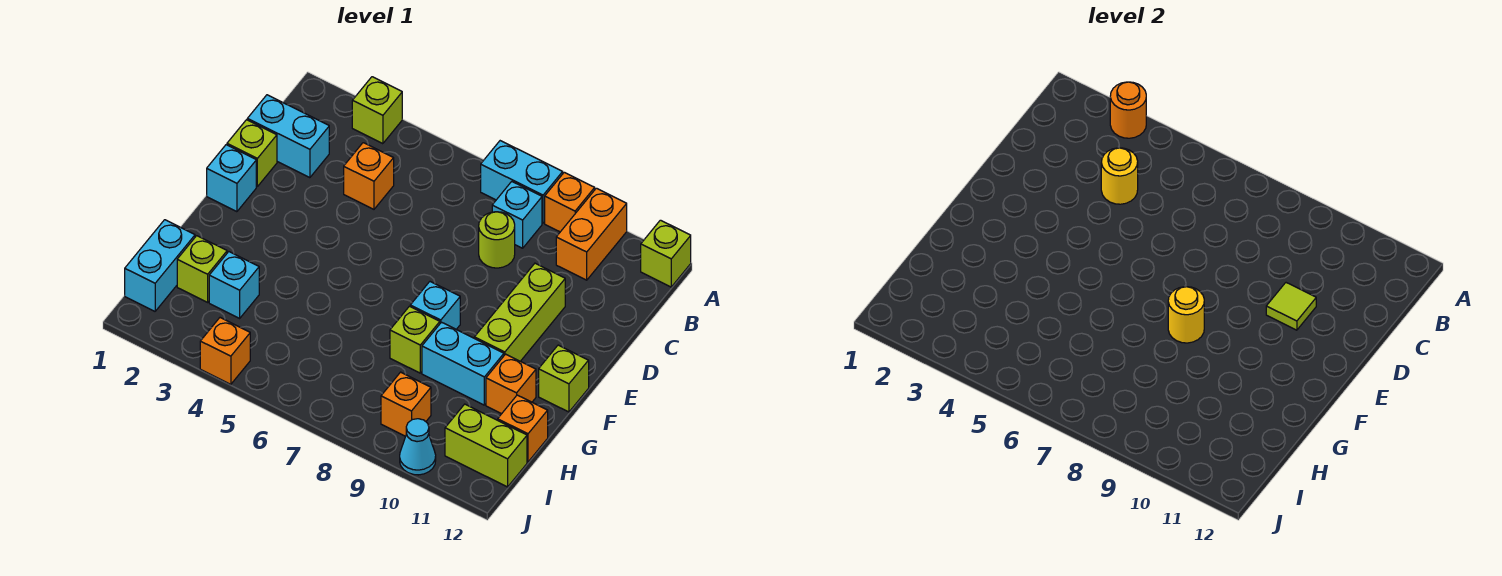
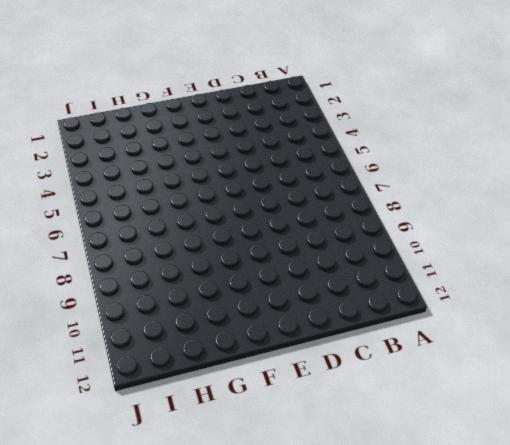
none -> lime brick A3 level 1
none -> cyan brick A7:A8 level 1
none -> orange brick A9 level 1

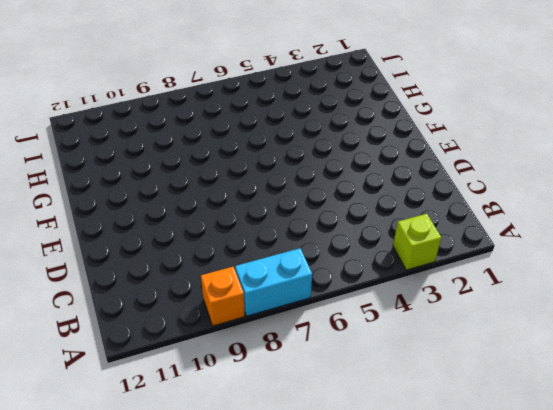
none -> orange brick A10:B10 level 1
none -> lime brick A12 level 1
none -> cyan brick B8 level 1

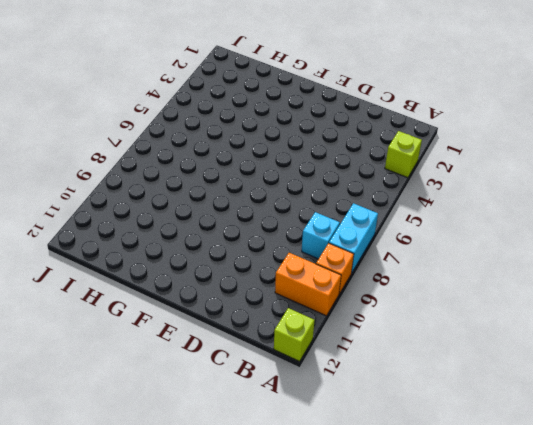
none -> cyan brick C1:C2 level 1
none -> orange brick C4 level 1
none -> lime round brick C8 level 1

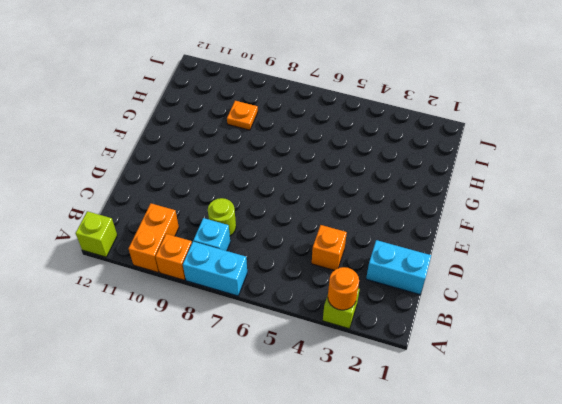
orange plate H9 level 1 -> none
none -> lime brick D1 level 1
none -> lime brick D10:F10 level 1
none -> cyan brick E1 level 1

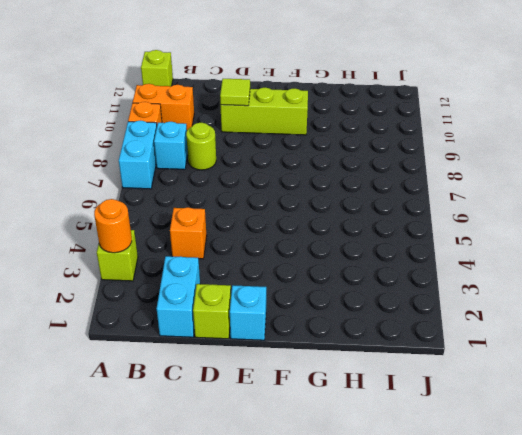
none -> cyan brick F8 level 1
none -> lime brick F12 level 1
none -> lime brick G8 level 1

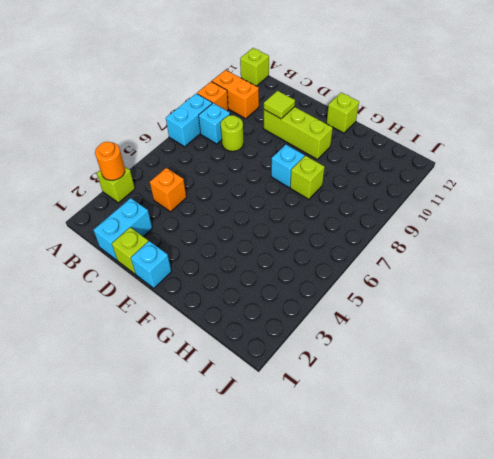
none -> cyan brick G9:G10 level 1
none -> orange brick G11 level 1
none -> cyan brick H1:I1 level 1

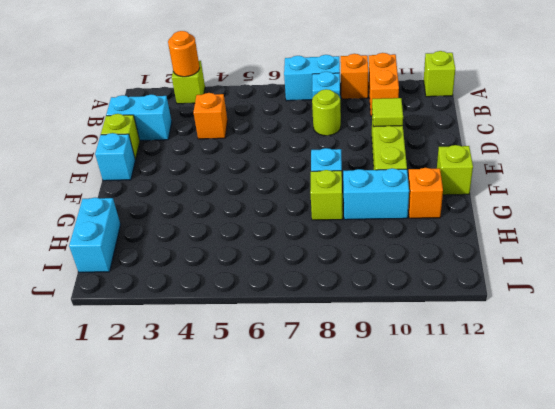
none -> lime brick H2 level 1
none -> cyan brick H3 level 1
none -> orange brick H12 level 1

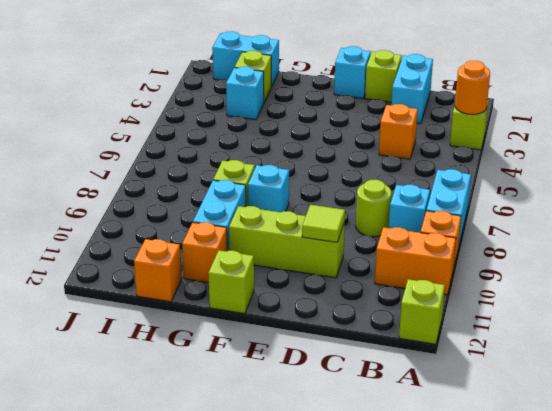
none -> orange brick I9 level 1
none -> lime brick I11:I12 level 1
none -> orange brick J4 level 1

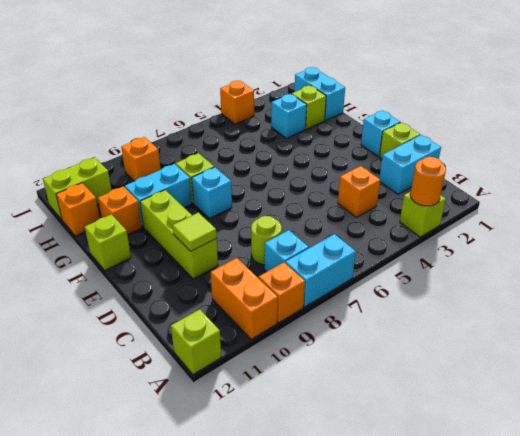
none -> cyan cone J10 level 1
none -> yellow round brick C4 level 2
none -> yellow round brick F8 level 2

